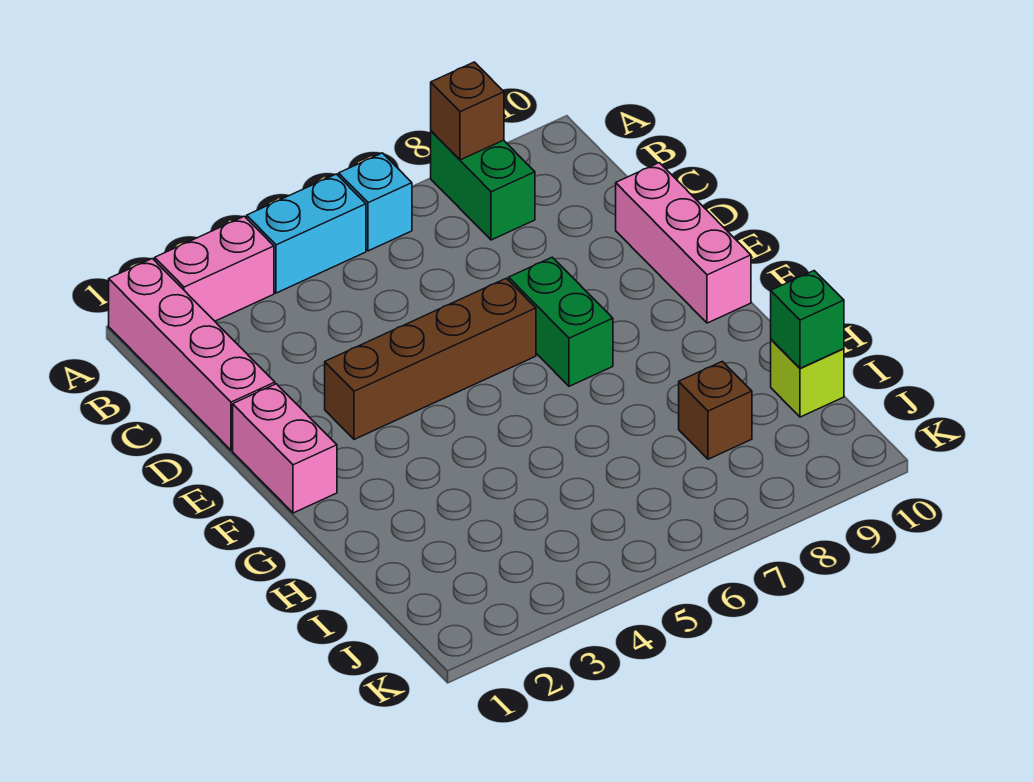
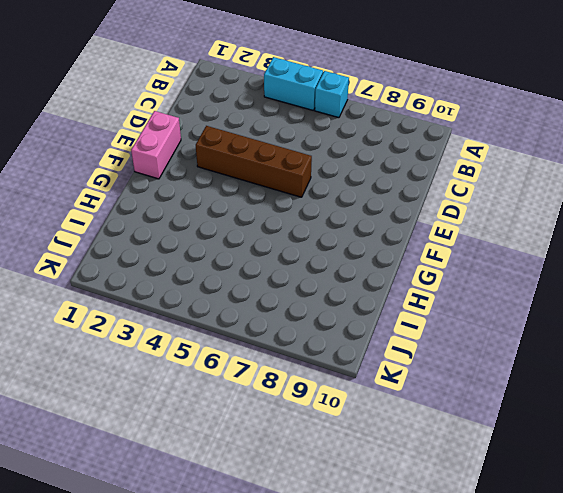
none -> pink brick A1:D1 level 1
none -> pink brick A2:A3 level 1
none -> green brick A8:B8 level 1

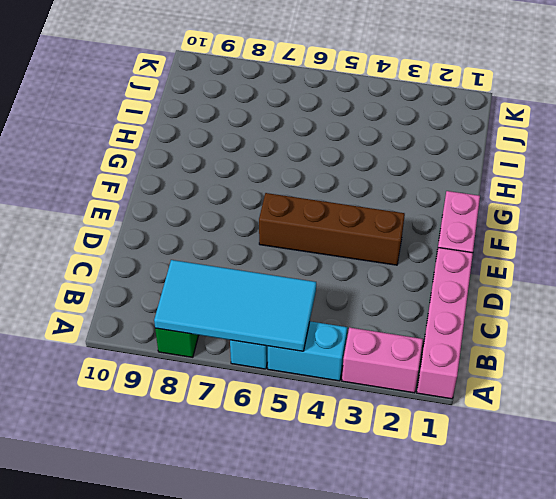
cyan tile A5:B8 level 2 -> brown brick A8 level 2
none -> pink brick D10:F10 level 1
none -> green brick E7:F7 level 1
none -> brown brick I8 level 1

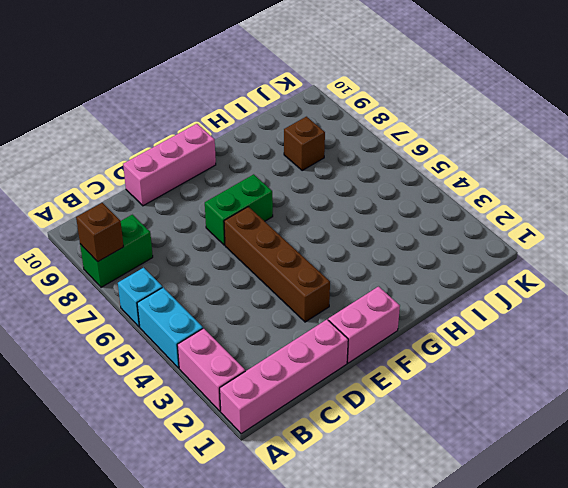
none -> lime brick I10 level 1
none -> green brick I10 level 2

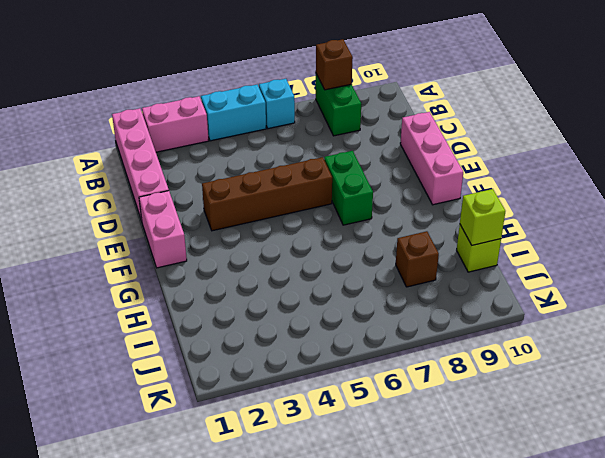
lime brick I10 level 2 -> green brick I10 level 2

